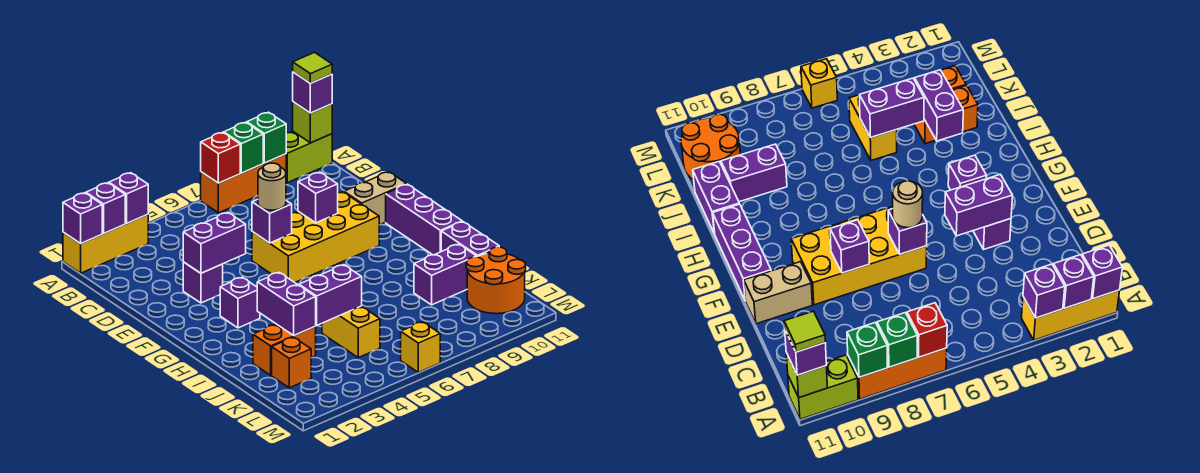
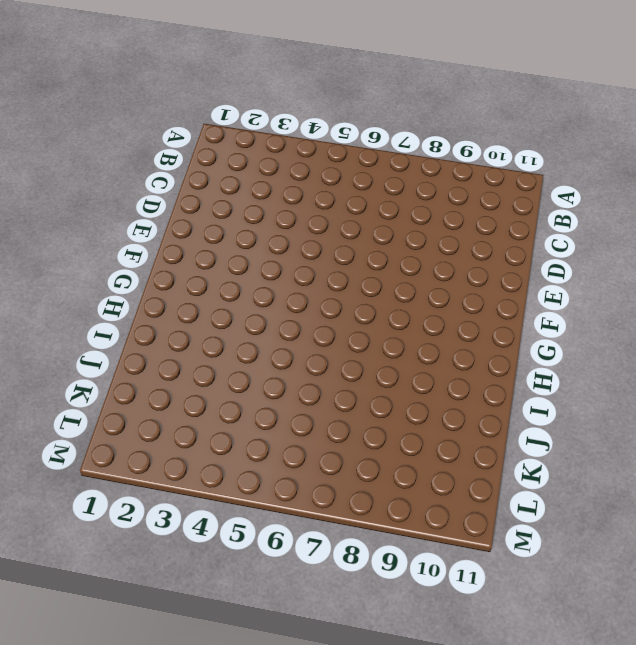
none -> yellow brick A1:A3 level 1
none -> orange brick A7:A9 level 1
none -> lime brick A10:A11 level 1
none -> purple brick E3 level 1

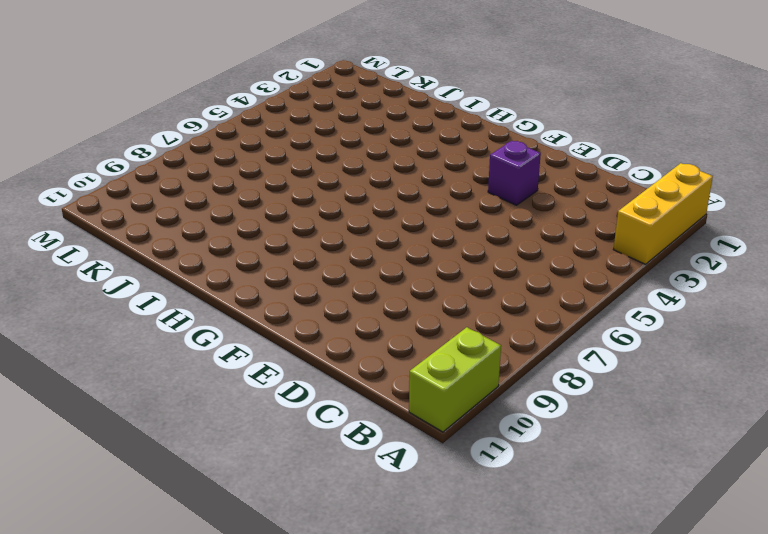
none -> orange brick A7:A9 level 1
none -> yellow brick E6:F9 level 1
none -> tan brick E10:E11 level 1
none -> purple brick F11:H11 level 1

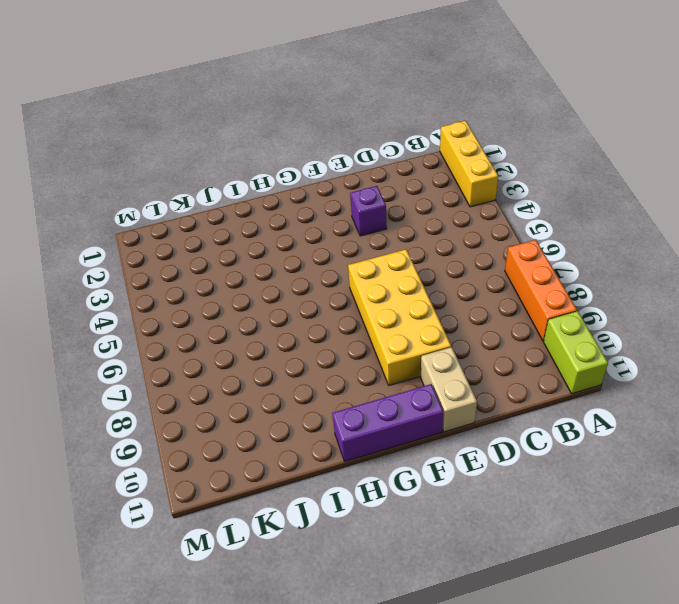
none -> purple brick G3 level 1
none -> purple brick I11:J11 level 1
none -> orange brick J2:J3 level 1
none -> yellow brick J5:K5 level 1

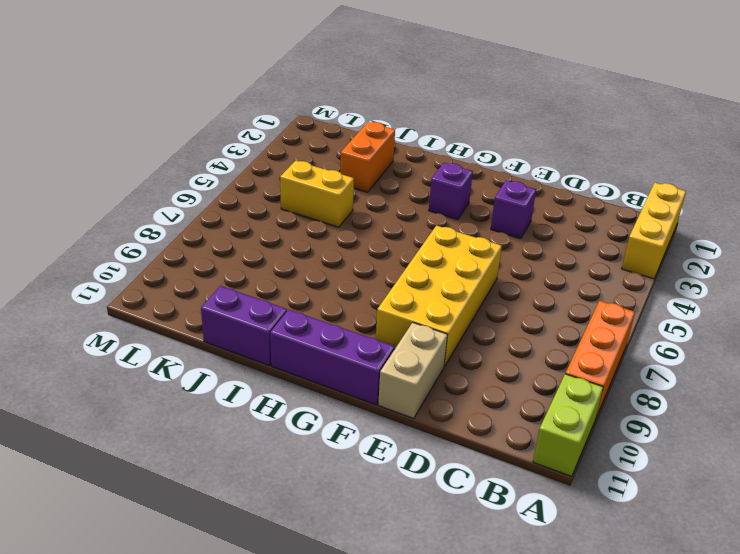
none -> purple brick J9:J10 level 1
none -> orange brick K2 level 1
none -> orange round brick K10:L11 level 1
none -> yellow brick M6 level 1

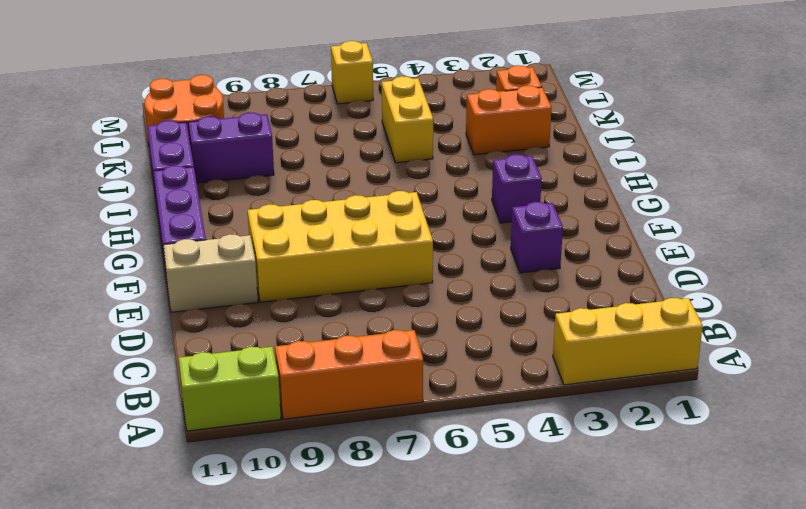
none -> purple brick A1 level 2
none -> purple brick A2 level 2
none -> purple brick A3 level 2
none -> red brick A7 level 2

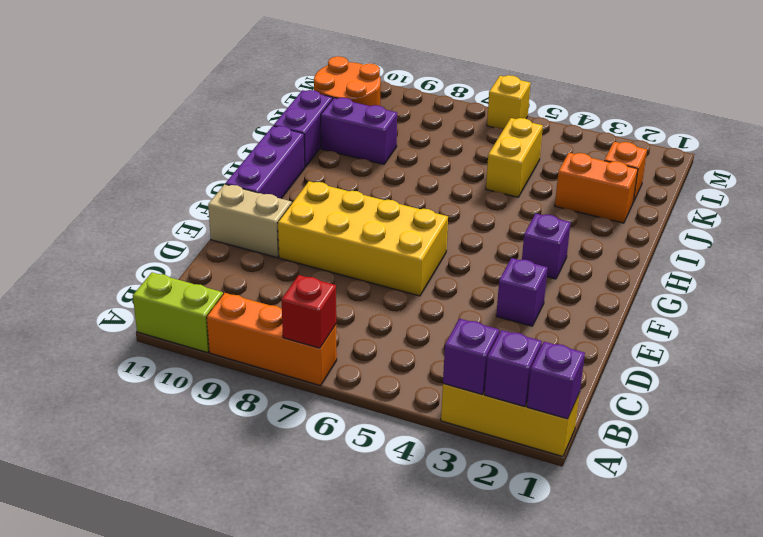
none -> green brick A8 level 2
none -> green brick A9 level 2
none -> lime brick A11 level 2
none -> purple brick E3:E4 level 2

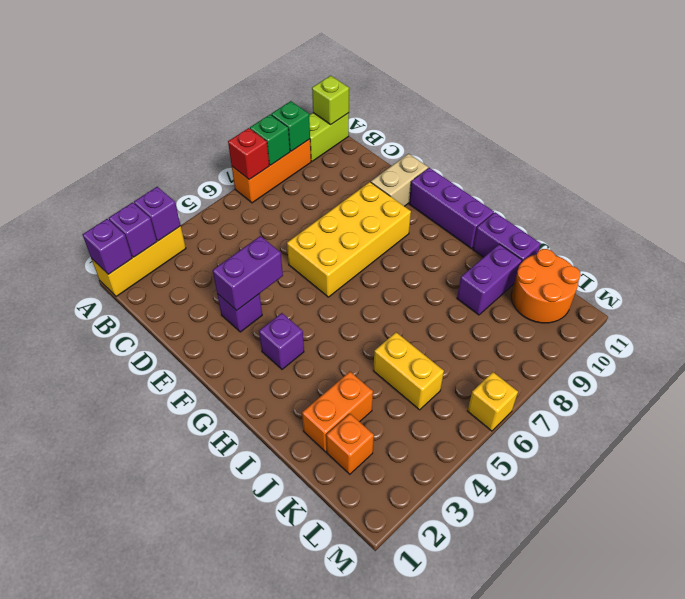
none -> purple brick E6 level 2
none -> purple brick E8 level 2
none -> purple brick I3:J3 level 2
none -> purple brick J4:J5 level 2

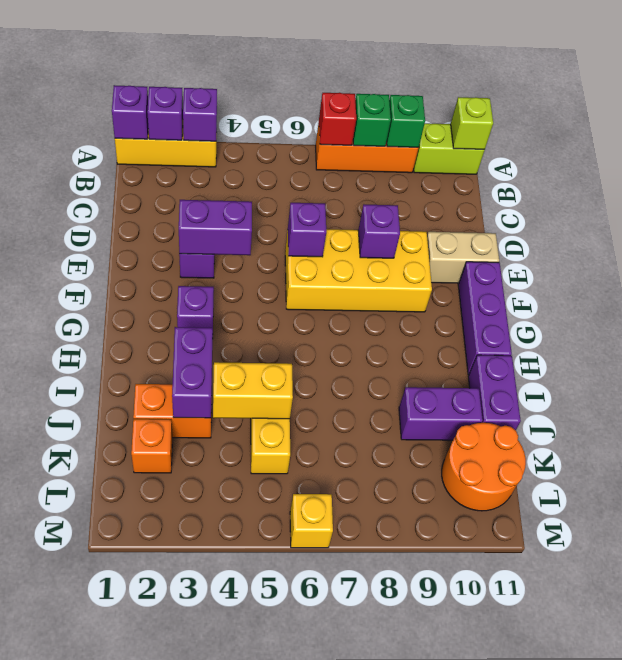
yellow brick J4:J5 level 2 -> purple brick J4:J5 level 2
none -> purple brick A11 level 3
none -> tan round brick E6 level 3
none -> lime tile A11 level 4

